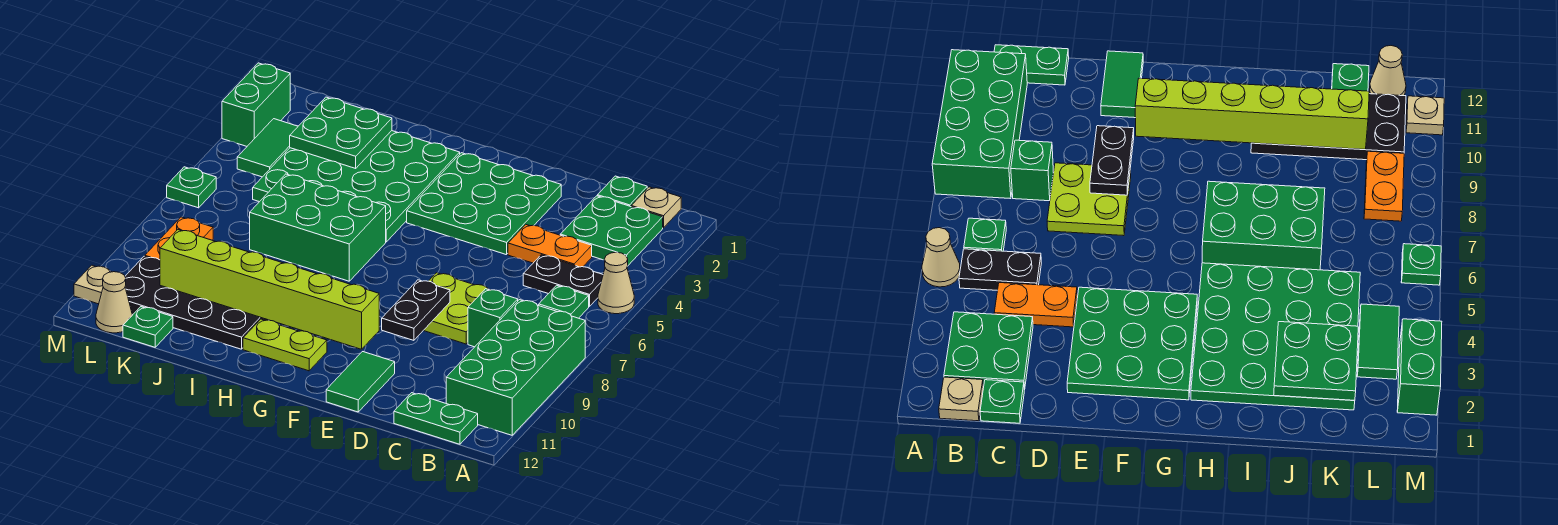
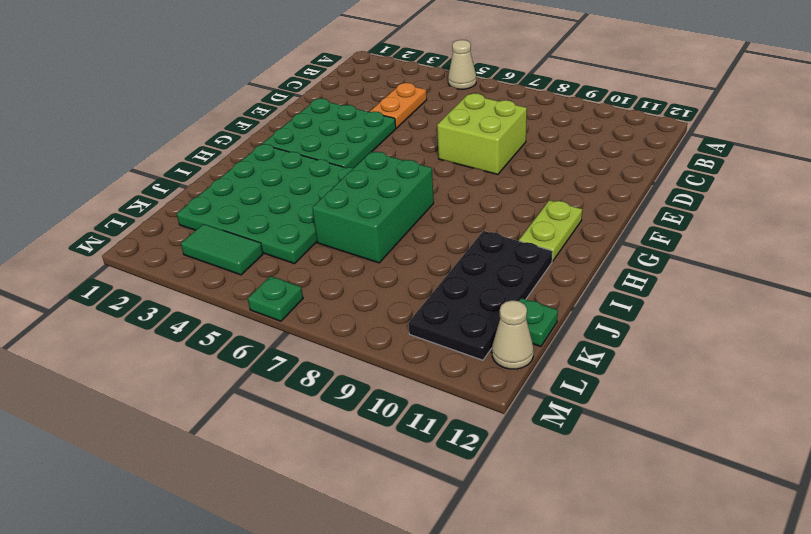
lime brick D7:E8 level 1 -> lime plate D7:E8 level 1
none -> green brick A8:B11 level 1
none -> tan plate B1 level 1
none -> green plate B2:C3 level 1

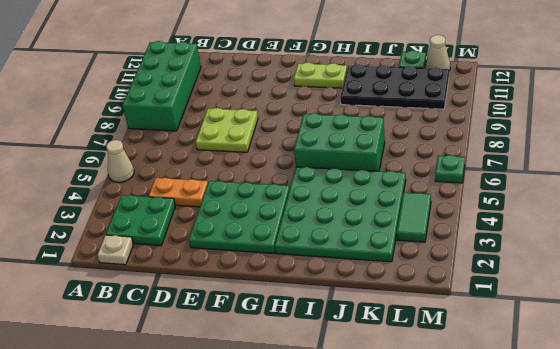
none -> black plate B5:C5 level 1
none -> green plate B6 level 1
none -> green plate B12:C12 level 1

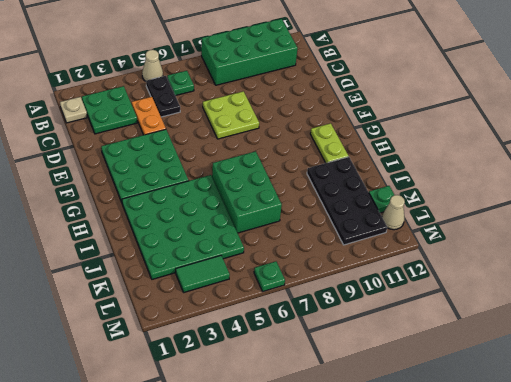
none -> green plate B12:C12 level 1
none -> green plate C1 level 1
none -> green brick C8 level 1

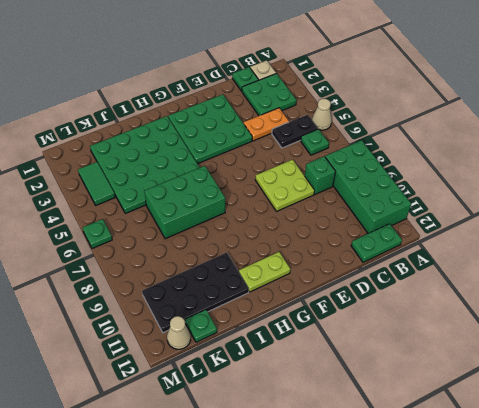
none -> green tile E11:E12 level 1
none -> orange plate L8:L9 level 1
none -> green brick M2:M3 level 1

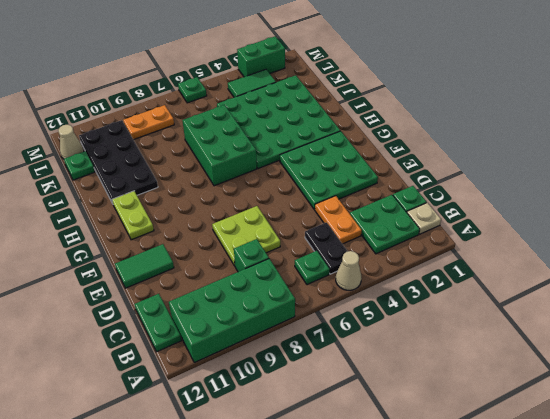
none -> tan plate M11 level 1
none -> black plate E8:E9 level 2
none -> lime brick F10:K10 level 2

